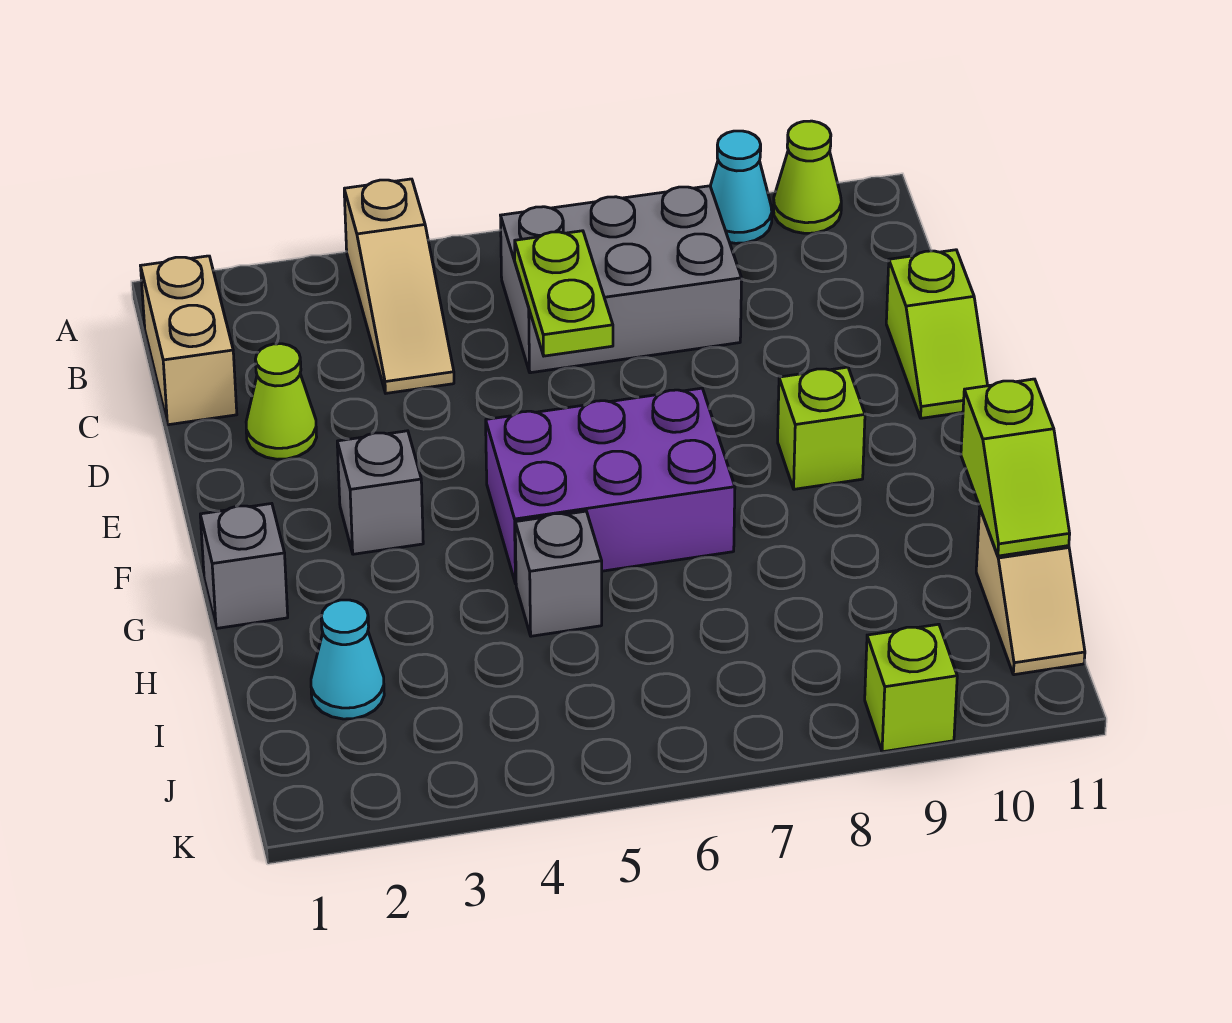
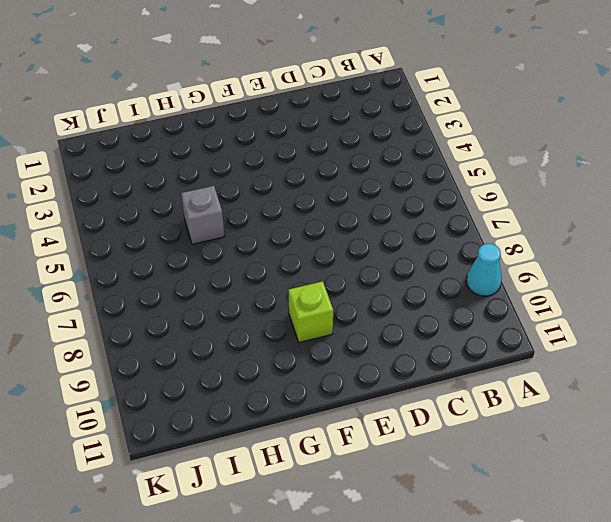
none -> tan slope A4:C4 level 1 top A
none -> lime cone A10 level 1
none -> tan brick B1:C1 level 1

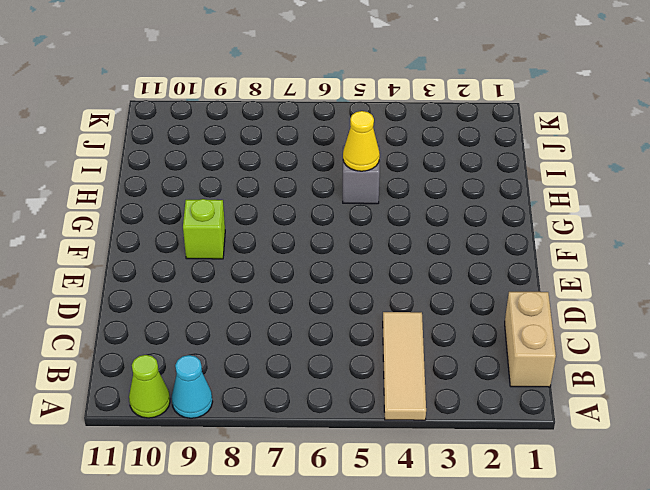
tan tile A4:C4 level 1 -> tan slope A4:C4 level 1 top A
yellow cone H5 level 2 -> none
none -> grey brick B6:C8 level 1
none -> lime cone D2 level 1
none -> lime slope D11:E11 level 1 top D

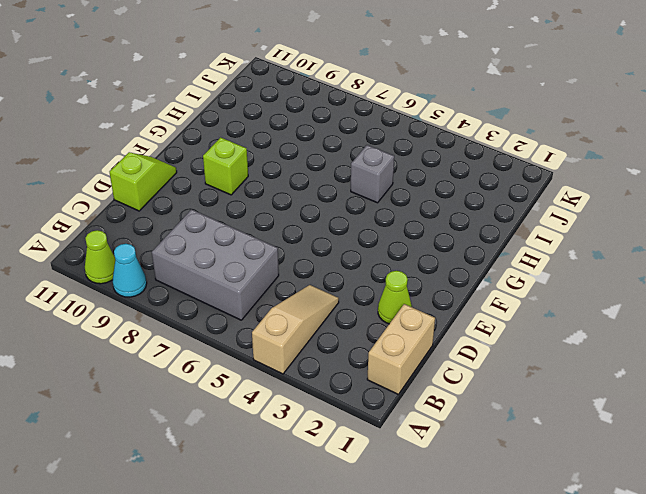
none -> grey brick F3 level 1
none -> purple brick F5:G7 level 1
none -> grey brick G1 level 1

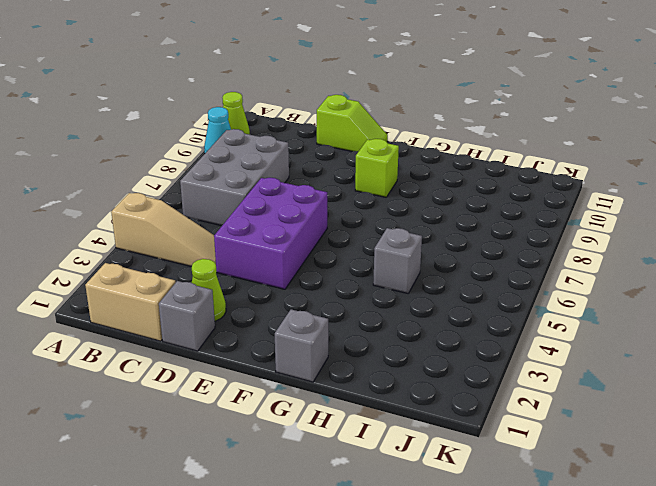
grey brick D1 level 1 -> grey brick F3 level 1
purple brick D4:E6 level 1 -> purple brick F5:G7 level 1
none -> cyan cone I2 level 1
none -> tan slope I11:J11 level 1 top I
none -> lime brick K9 level 1

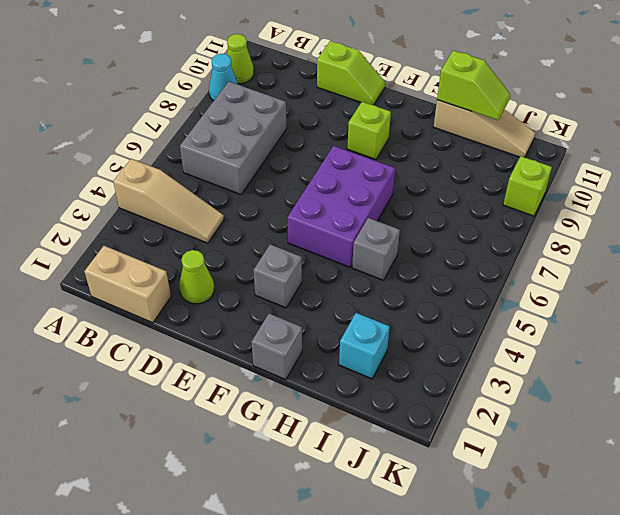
tan slope H11:J11 level 1 top H -> tan slope I11:J11 level 1 top I
cyan brick I2 level 1 -> cyan cone I2 level 1
none -> lime plate C6:D6 level 2

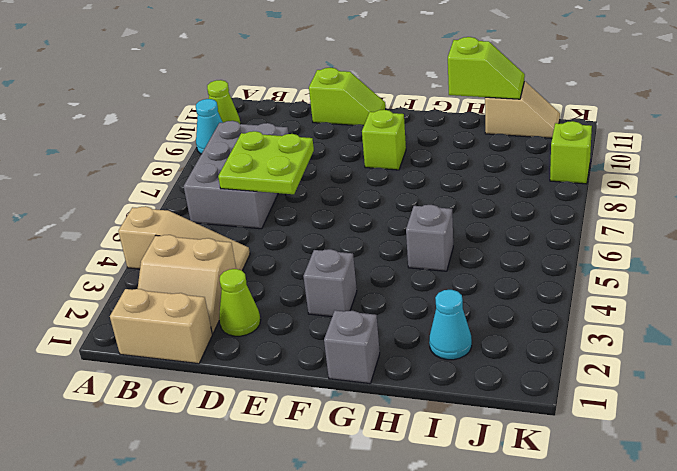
tan slope B2:C3 level 1 top 3 -> none
lime plate C6:D7 level 2 -> lime plate C6:D6 level 2
none -> purple brick F5:G7 level 1

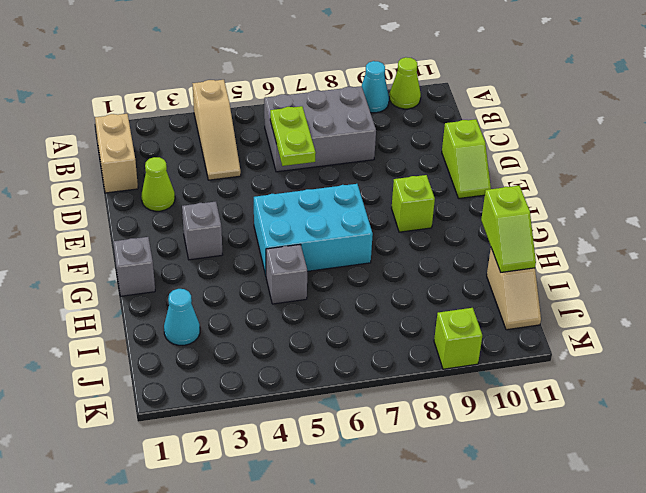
cyan brick F5:G7 level 1 -> purple brick F5:G7 level 1

